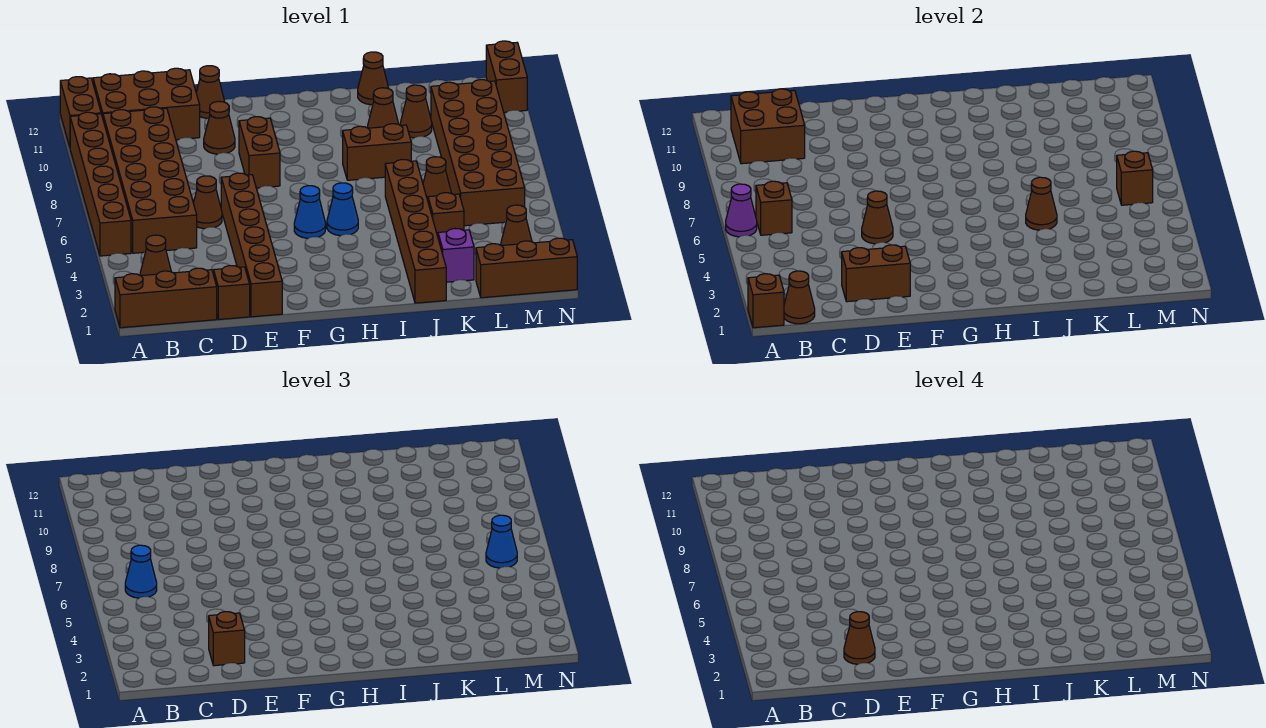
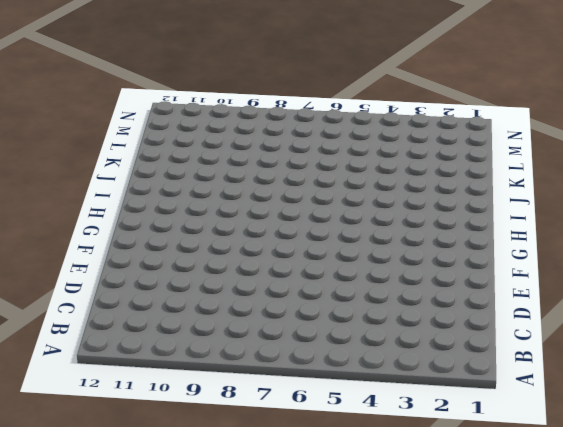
none -> brown brick A1:C1 level 1
none -> brown brick A5:A10 level 1
none -> brown brick A11:A12 level 1
none -> brown cone B3 level 1

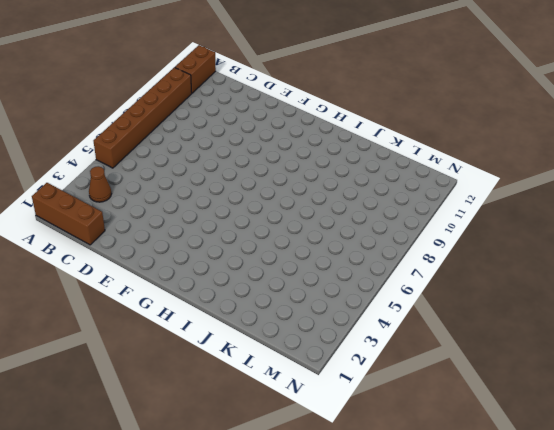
none -> brown brick B5:C10 level 1
none -> brown brick B11:D12 level 1
none -> brown brick D1 level 1
none -> brown cone D6 level 1

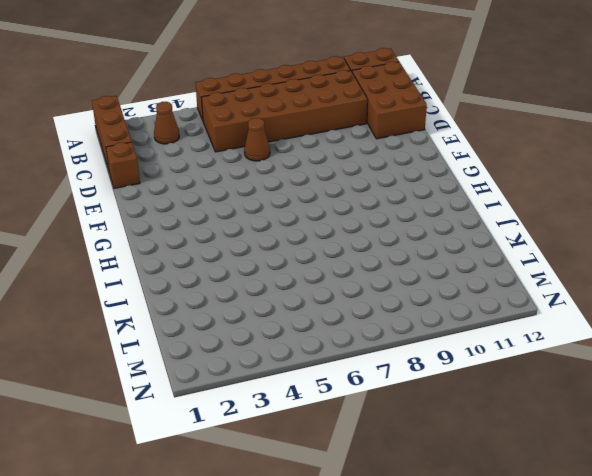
none -> brown brick E1:E6 level 1
none -> brown cone E10 level 1
none -> brown cone E12 level 1
none -> brown brick F8:F9 level 1

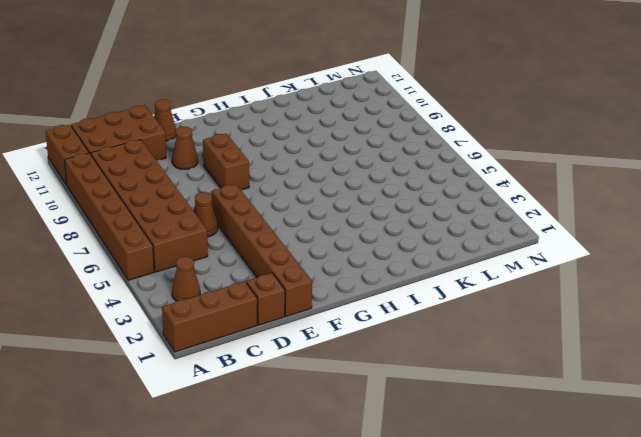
none -> blue cone G5 level 1
none -> blue cone H5 level 1
none -> brown brick I8:J8 level 1
none -> brown brick J1:J6 level 1

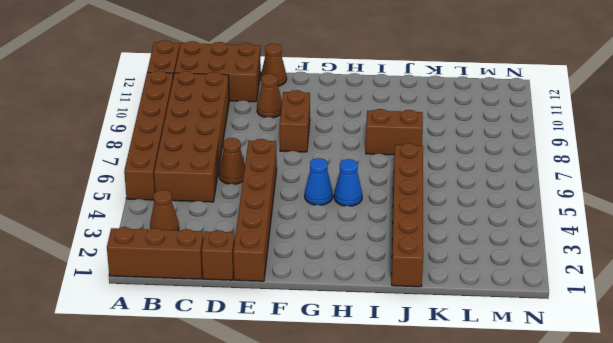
none -> brown cone J10 level 1
none -> brown cone J12 level 1
none -> purple brick K2 level 1
none -> brown brick K4 level 1

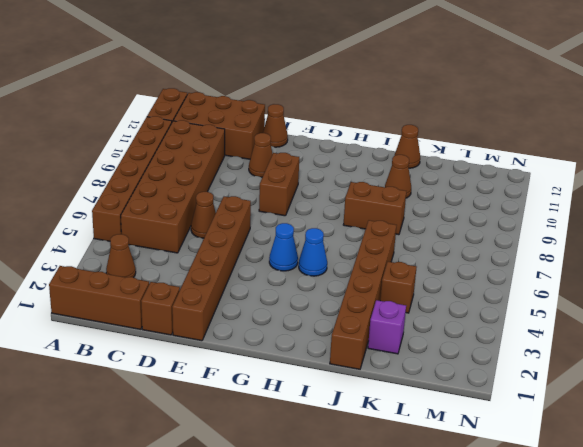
none -> brown cone K6 level 1
none -> brown cone K10 level 1
none -> brown brick L1:N1 level 1
none -> brown brick L5:M10 level 1

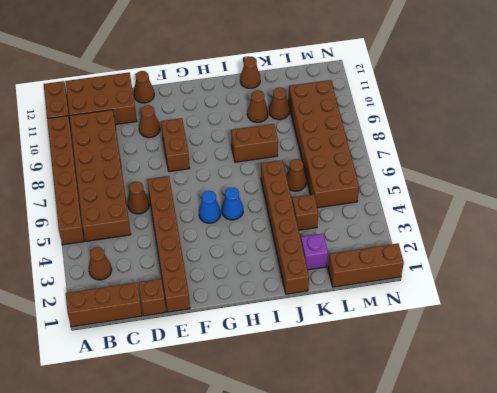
none -> brown cone M3 level 1
none -> brown brick N11:N12 level 1
none -> brown brick A1 level 2
none -> purple cone A6 level 2

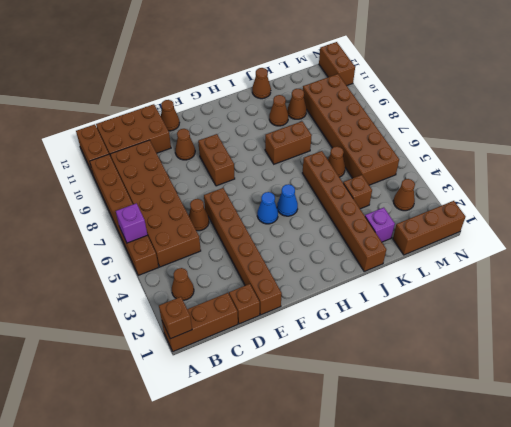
purple brick A6 level 2 -> purple cone A6 level 2
none -> brown cone B1 level 2
none -> brown brick B6 level 2
none -> brown brick B10:C11 level 2
none -> brown brick D2:E2 level 2

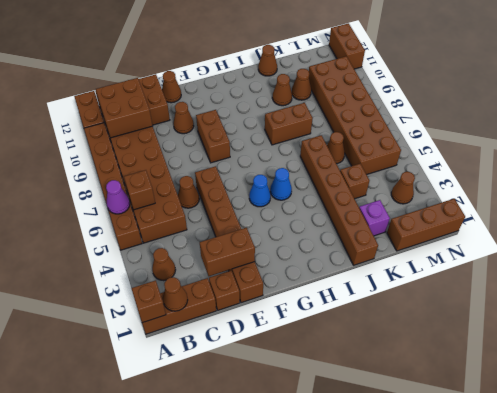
none -> brown cone E5 level 2
none -> brown cone J5 level 2
none -> brown brick M6 level 2
none -> blue cone B6 level 3

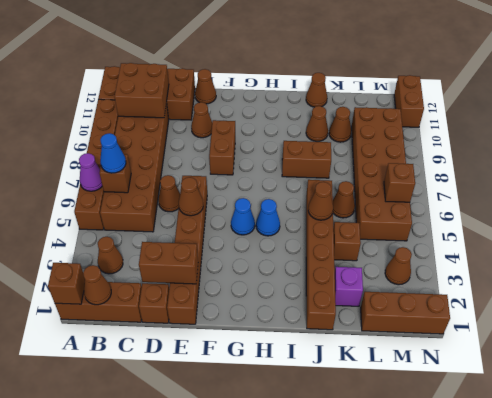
none -> brown brick D2 level 3
none -> blue cone M6 level 3
none -> brown cone D2 level 4

